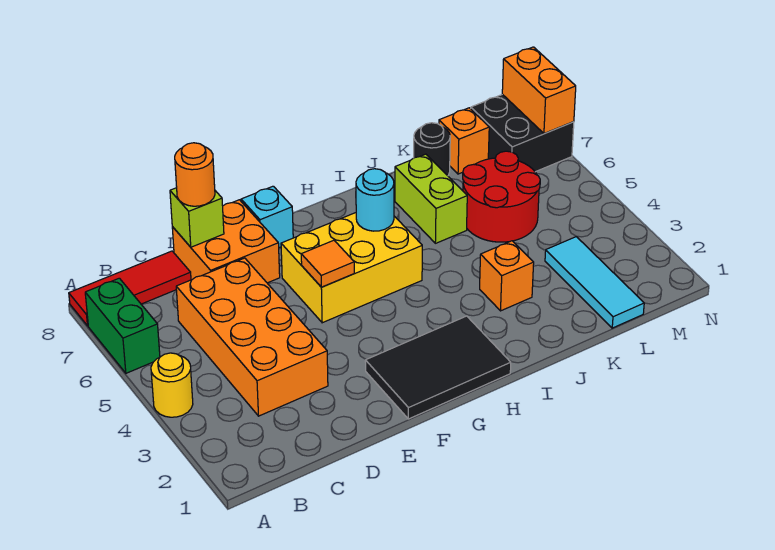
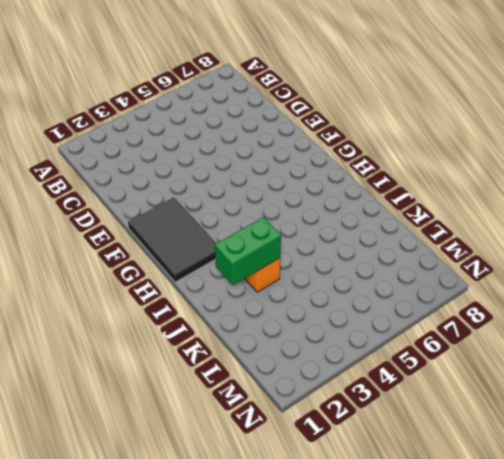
green brick J2:J3 level 2 -> green brick A6:A7 level 1
none -> yellow round brick A4 level 1
none -> red tile A8:C8 level 1
none -> orange brick C3:D6 level 1

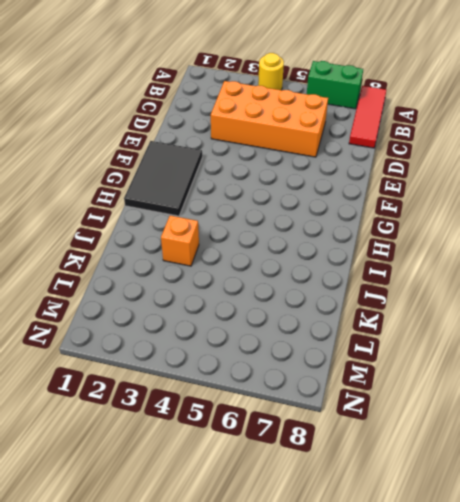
none -> orange brick D7:E8 level 1
none -> yellow brick F5:H6 level 1
none -> cyan brick F8 level 1

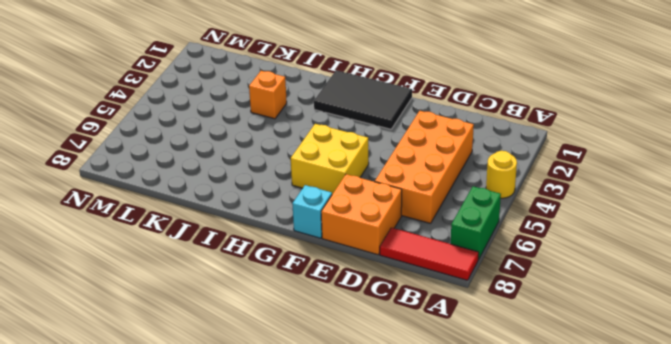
yellow brick F5:G6 level 1 -> yellow brick F5:H6 level 1
none -> lime brick J6:J7 level 1
none -> red round brick K5:L6 level 1
none -> black round brick K8 level 1

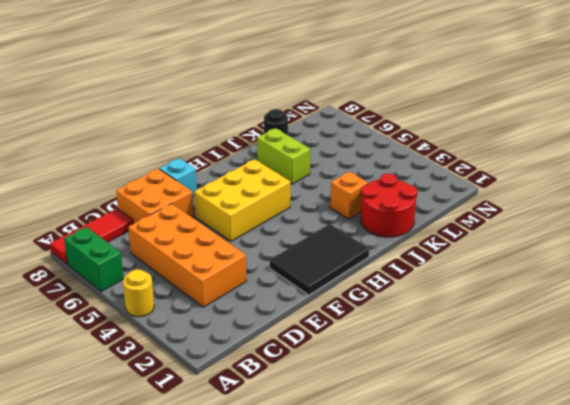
red round brick J1:K2 level 1 -> red round brick K5:L6 level 1
none -> cyan tile L1:L3 level 1
none -> orange brick L8 level 1
none -> black brick M7:N8 level 1

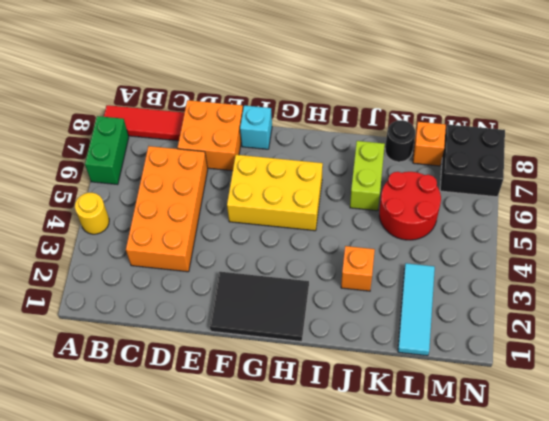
none -> lime brick D8 level 2
none -> orange tile F5 level 2
none -> cyan round brick H6 level 2

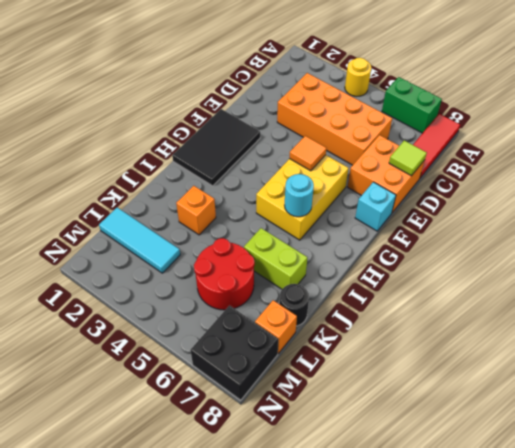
lime tile D8 level 2 -> lime brick D8 level 2
none -> orange brick N7:N8 level 2
none -> orange round brick D8 level 3

